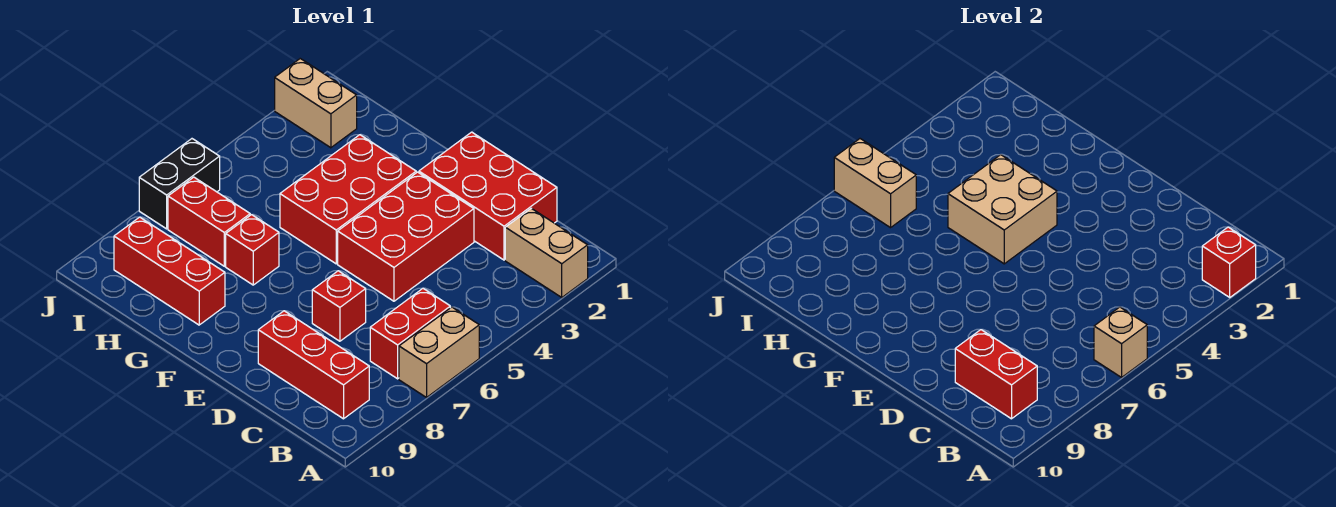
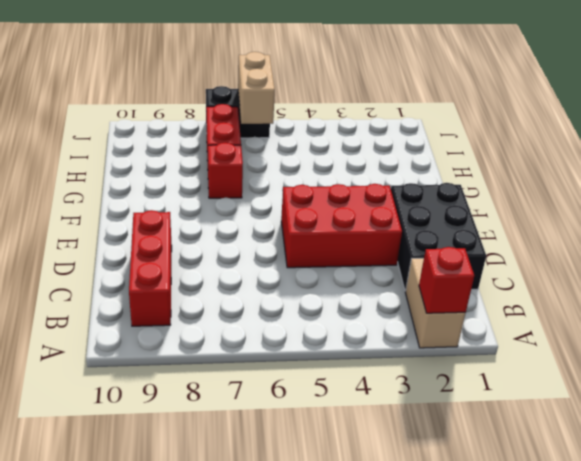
black brick C1:E2 level 1 -> red brick C1:E2 level 1
none -> tan brick A6:A7 level 1
none -> red brick B6:B7 level 1
none -> red brick D7 level 1

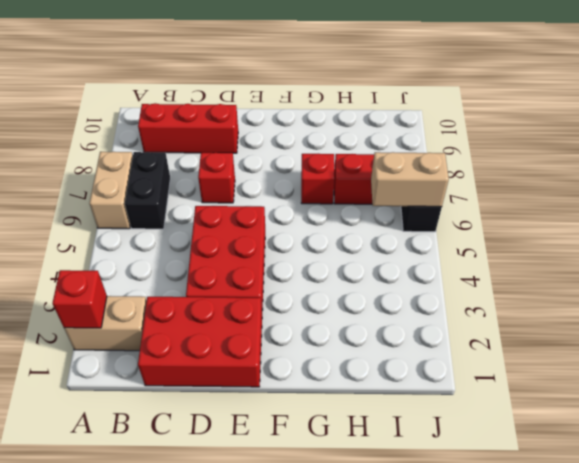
black brick B6:B7 level 1 -> red brick B6:B7 level 1
none -> red brick F3:G5 level 1
none -> red brick G9:I9 level 1
none -> tan brick I2:J2 level 1

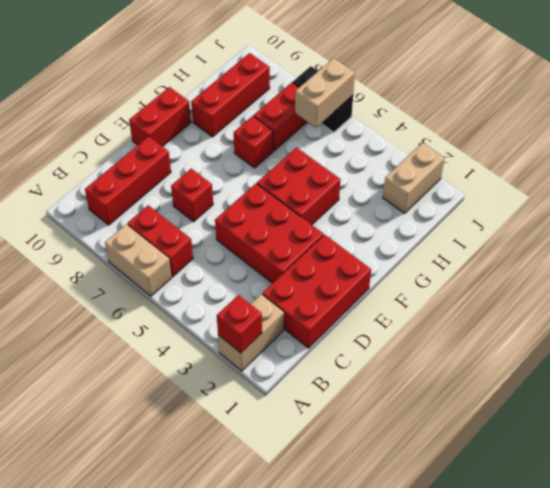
red brick E10:F10 level 1 -> red brick B9:C9 level 2
red brick F4:G5 level 1 -> red brick F3:G5 level 1
none -> tan brick A6 level 2
none -> tan brick F4:G5 level 2

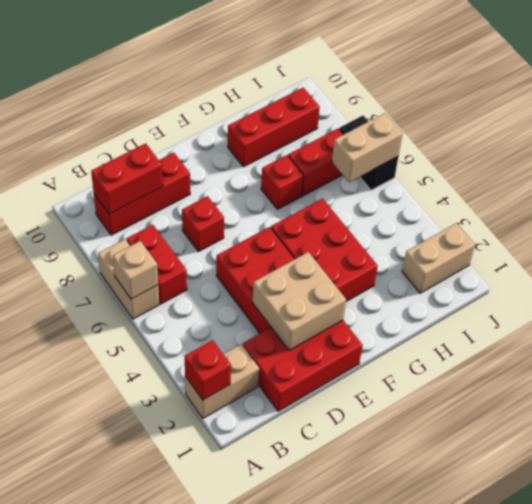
tan brick D2:E3 level 2 -> tan brick F4:G5 level 2

